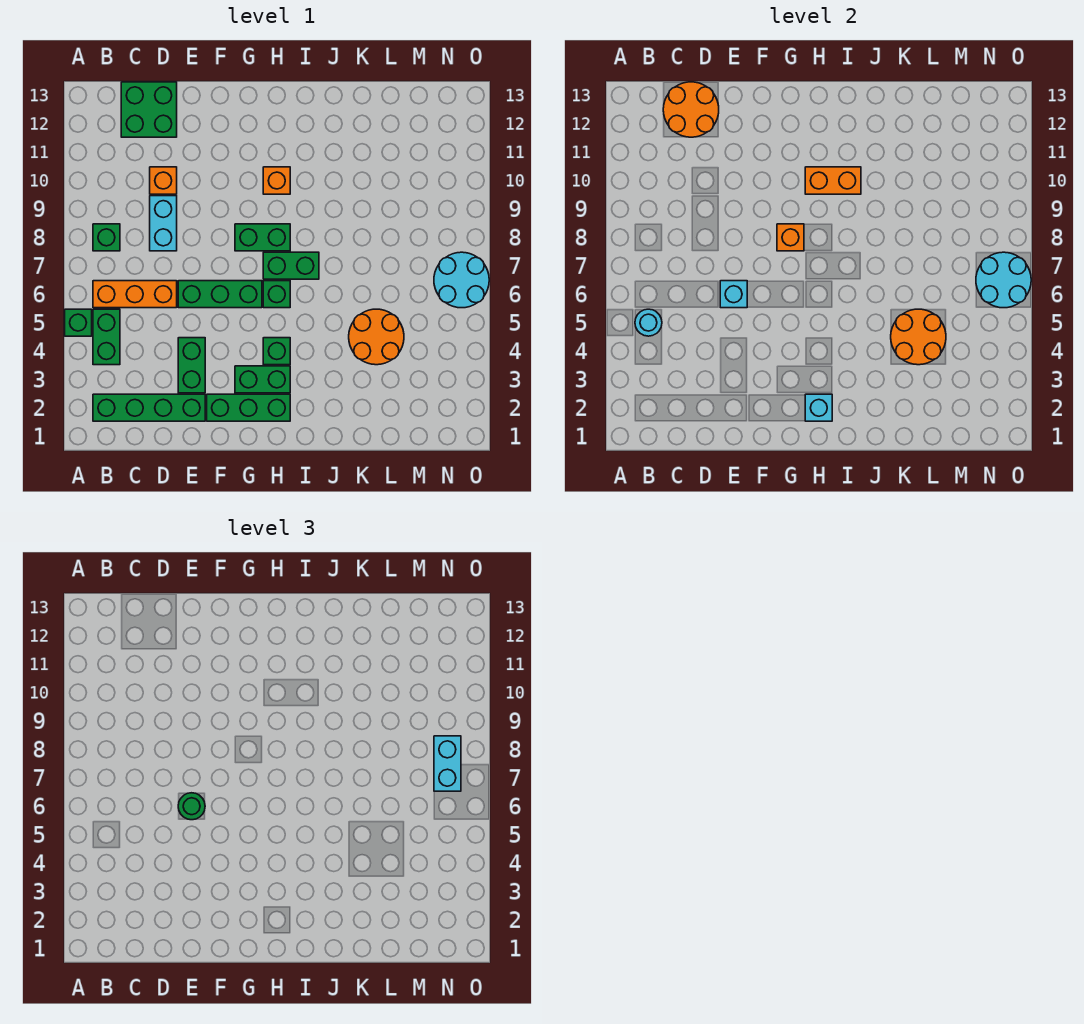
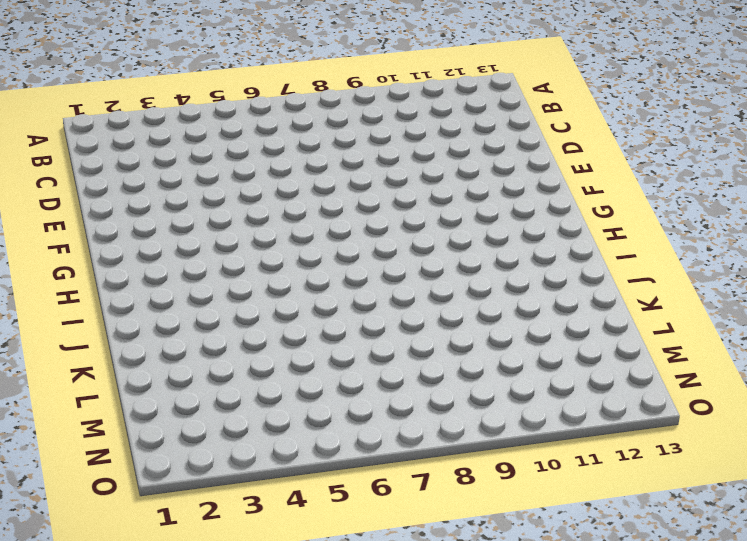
none -> green brick A5 level 1
none -> green brick B2:E2 level 1
none -> green brick B4:B5 level 1

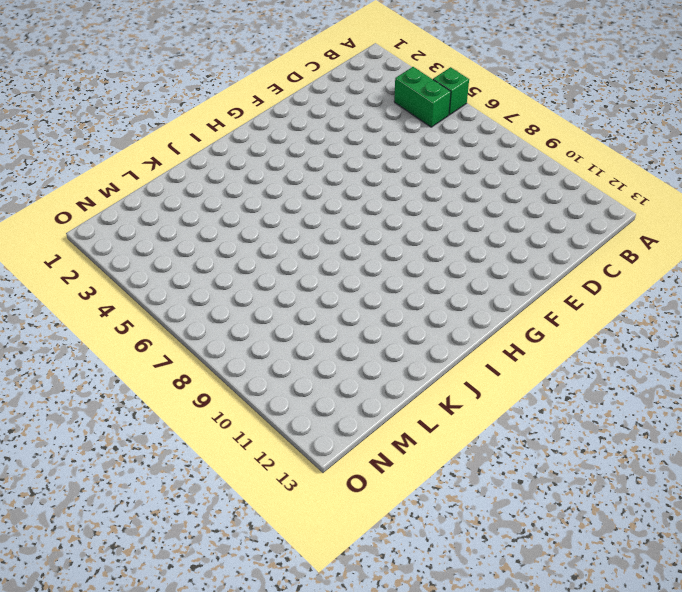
none -> green brick B2:E2 level 1
none -> orange brick B6:D6 level 1
none -> green brick B8 level 1

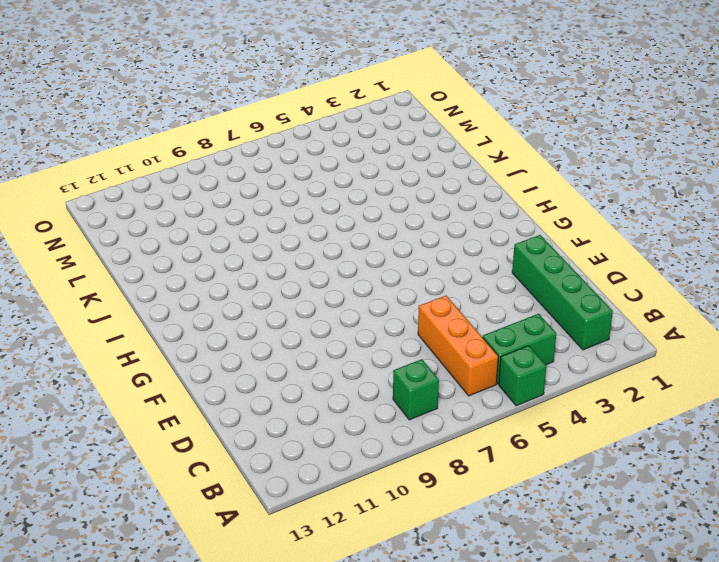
none -> green brick C12:D13 level 1
none -> cyan brick D8:D9 level 1
none -> orange brick D10 level 1

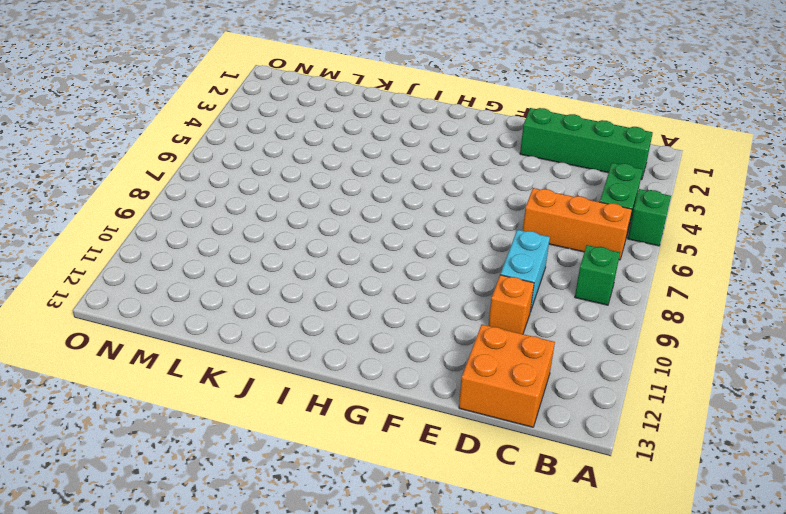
orange brick C12:D13 level 1 -> green brick C12:D13 level 1
none -> green brick E3:E4 level 1
none -> green brick E6:G6 level 1
none -> green brick F2:H2 level 1

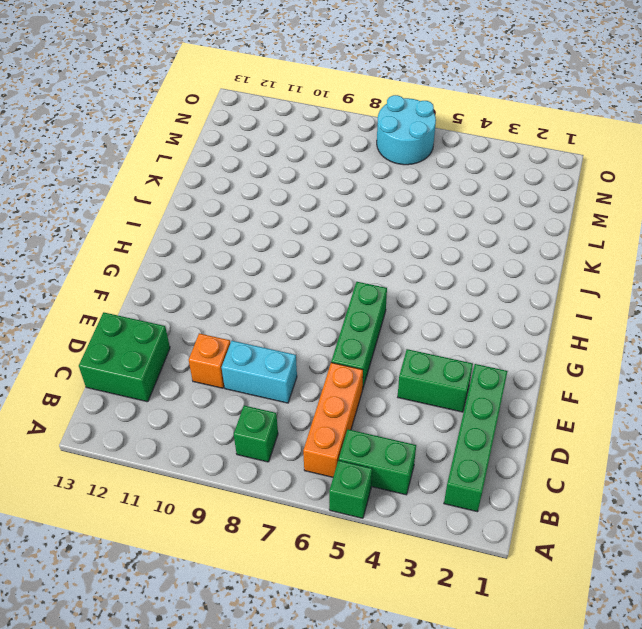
none -> green brick F2:H2 level 1
none -> green brick G3:H3 level 1
none -> green brick G8:H8 level 1

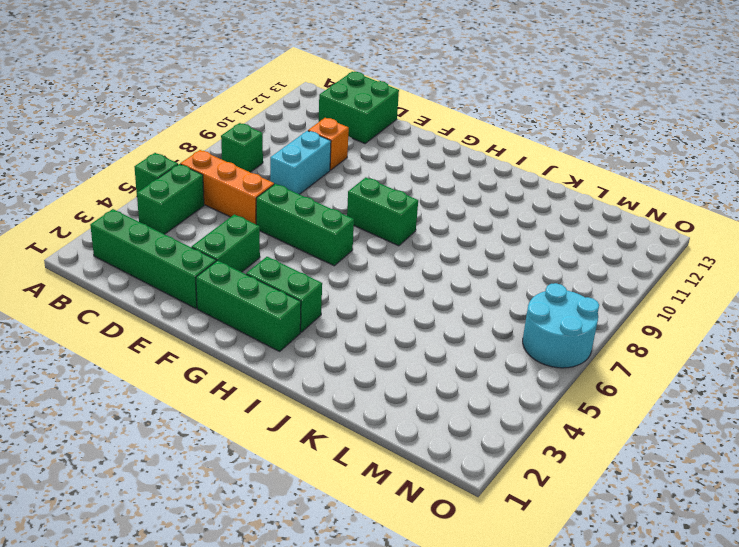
none -> green brick H4 level 1
none -> green brick H6 level 1
none -> green brick H7:I7 level 1

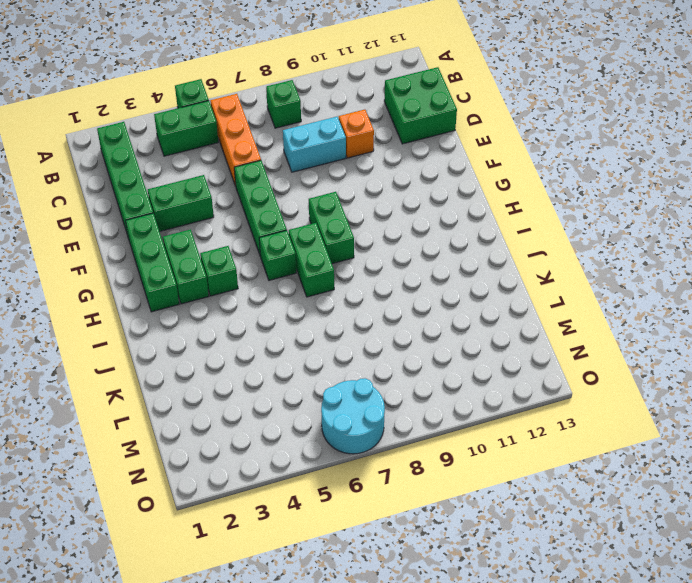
none -> orange brick H10 level 1
none -> orange round brick K4:L5 level 1
none -> cyan round brick B5 level 2

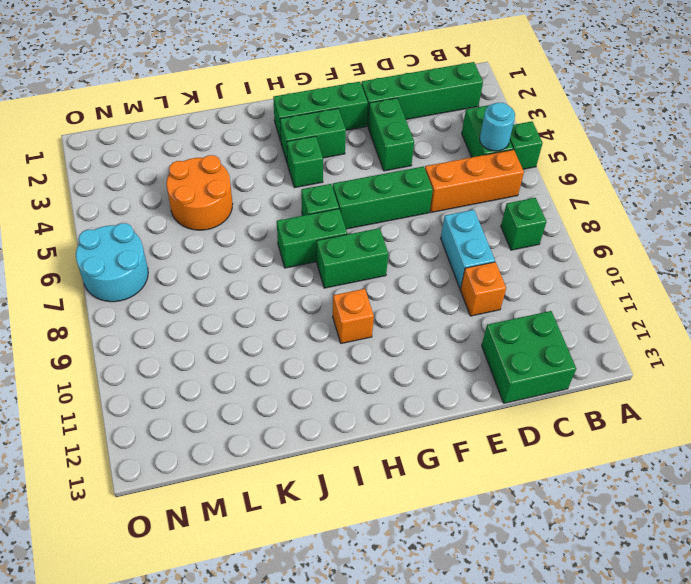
none -> orange round brick C12:D13 level 2
none -> cyan brick E6 level 2
none -> orange brick G8 level 2

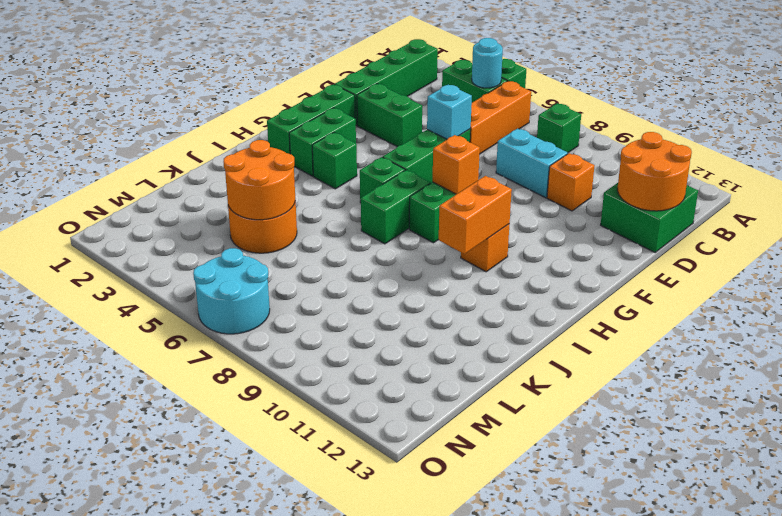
none -> cyan brick H2 level 2
none -> cyan round brick N6:O7 level 2
none -> green round brick E6 level 3

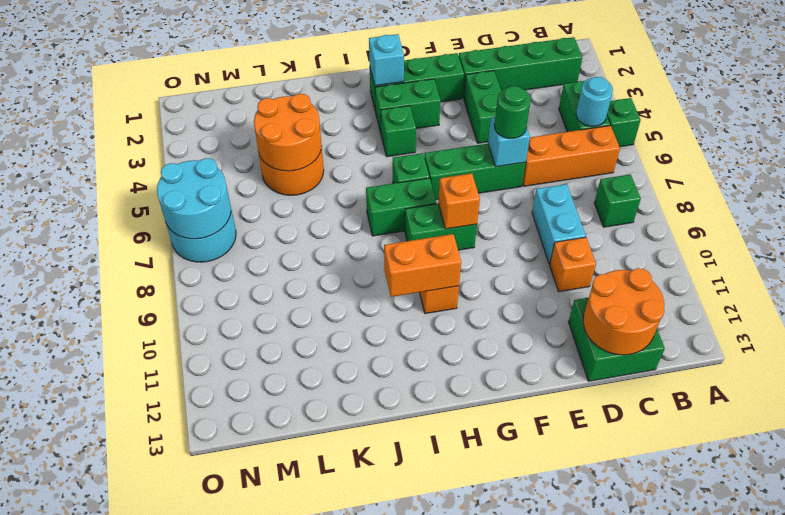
none -> cyan brick N7:N8 level 3

